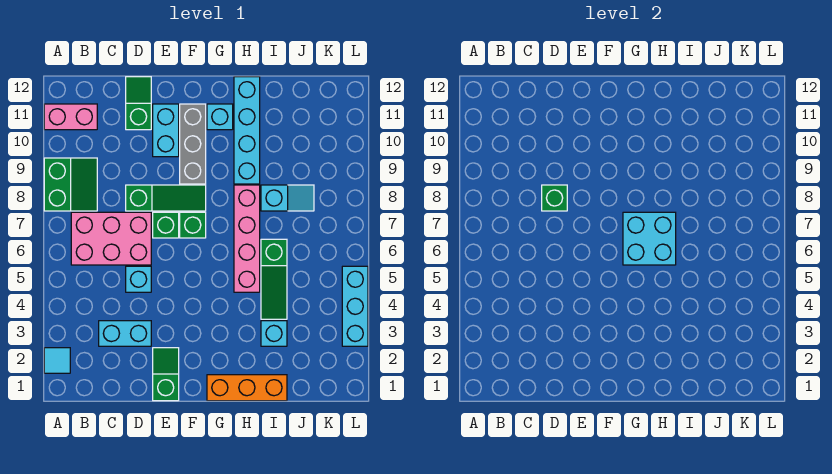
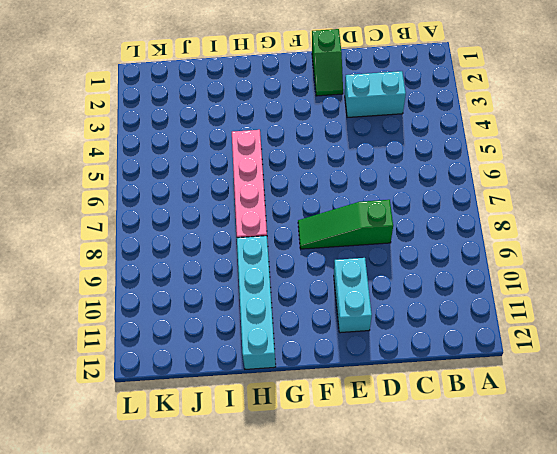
none -> cyan tile A2 level 1
none -> green slope A8:B9 level 1 top A
none -> pink brick A11:B11 level 1

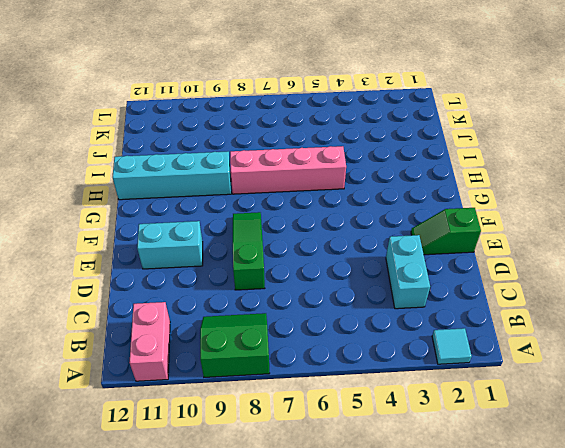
none -> pink brick B6:D7 level 1
none -> cyan brick D5 level 1
none -> green slope D11:D12 level 1 top 11

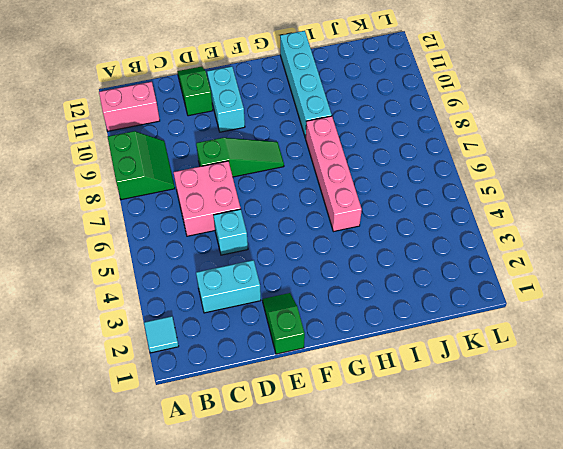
pink brick C6:D7 level 1 -> pink brick B6:D7 level 1
none -> green brick E7 level 1
none -> green brick F7 level 1
none -> grey brick F9:F11 level 1

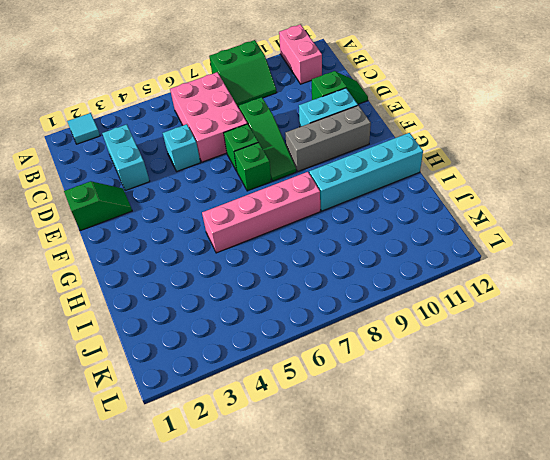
none -> orange brick G1:I1 level 1
none -> cyan brick G11 level 1
none -> cyan brick I3 level 1

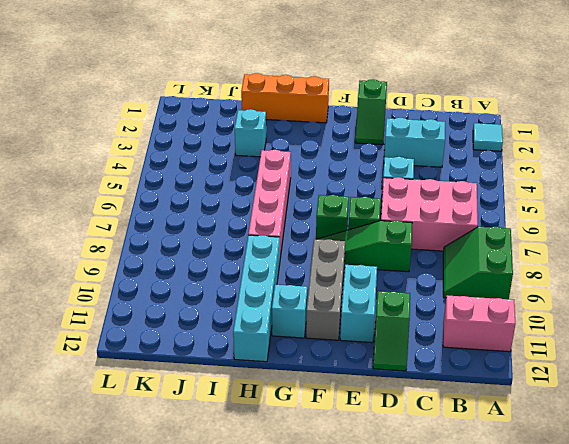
none -> green slope I4:I6 level 1 top 6
none -> cyan slope I8:J8 level 1 top I
none -> cyan brick L3:L5 level 1

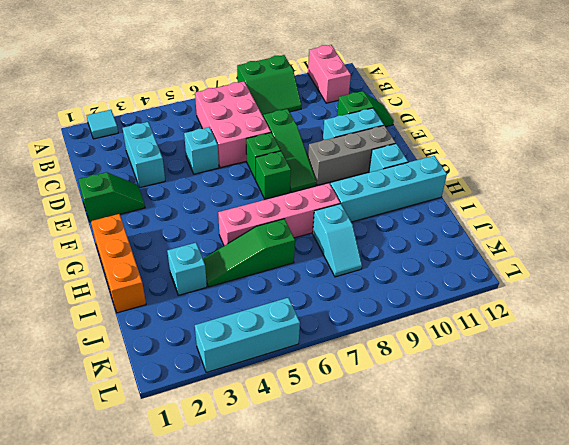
none -> green brick D8 level 2
none -> cyan brick G6:H7 level 2

